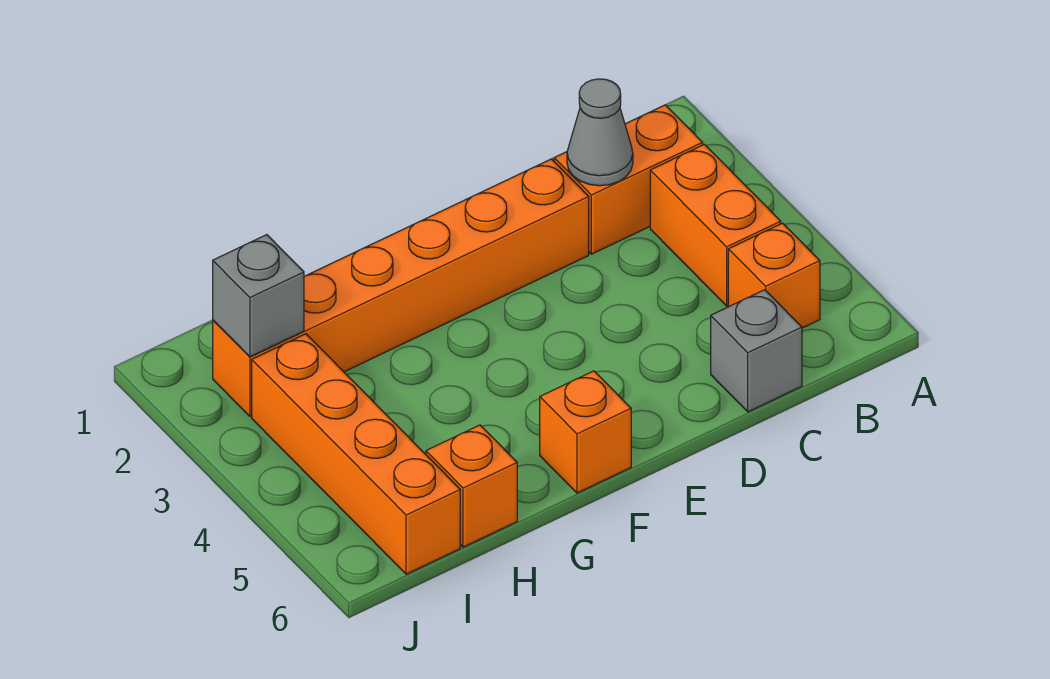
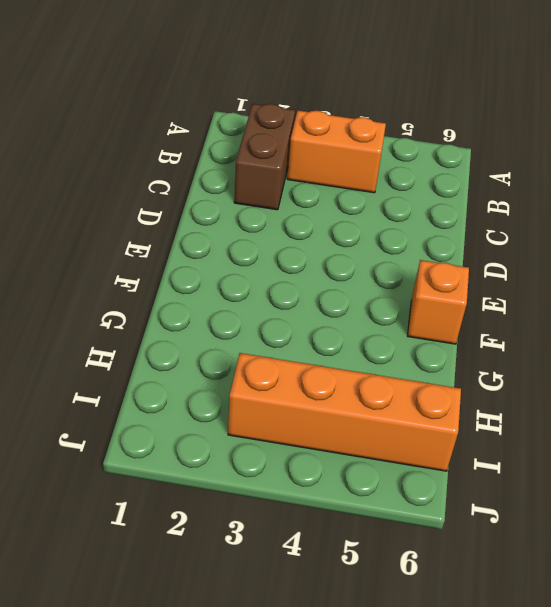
brown brick B2:C2 level 1 -> orange brick B2:C2 level 1
none -> orange brick B5 level 1
none -> grey brick C6 level 1

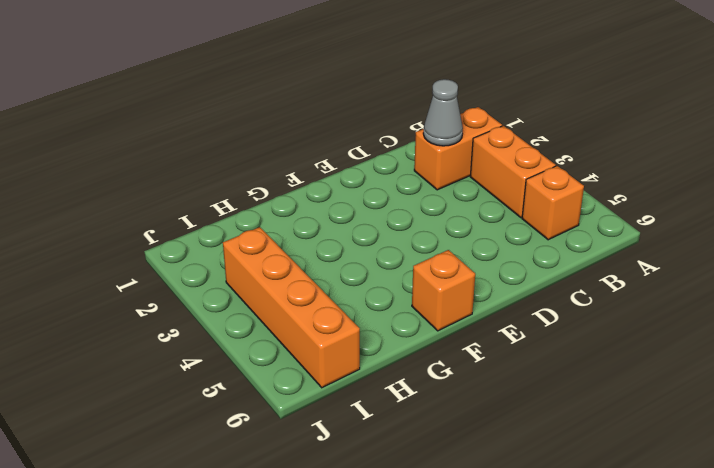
none -> grey brick C6 level 1
none -> orange brick D2:I2 level 1

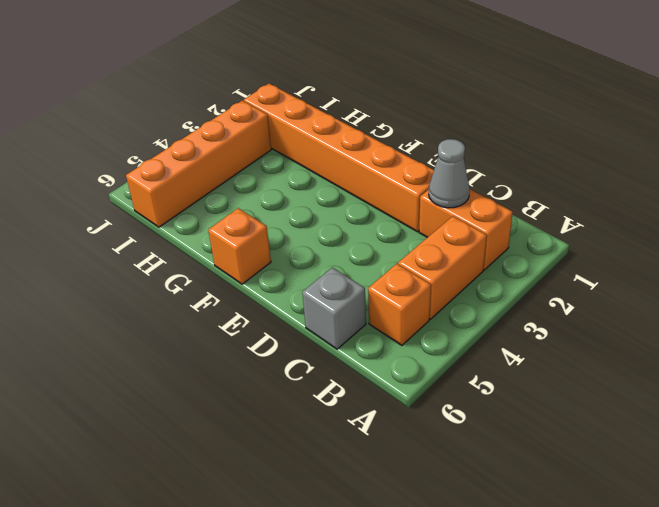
none -> orange brick H6 level 1
none -> grey brick I2 level 2

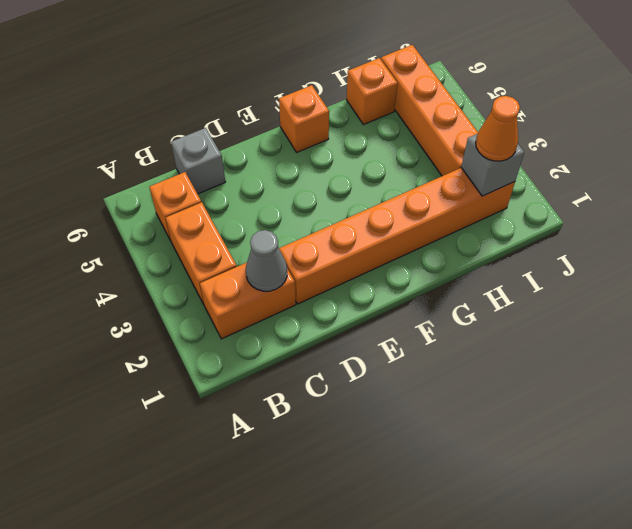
orange cone I2 level 3 -> none

